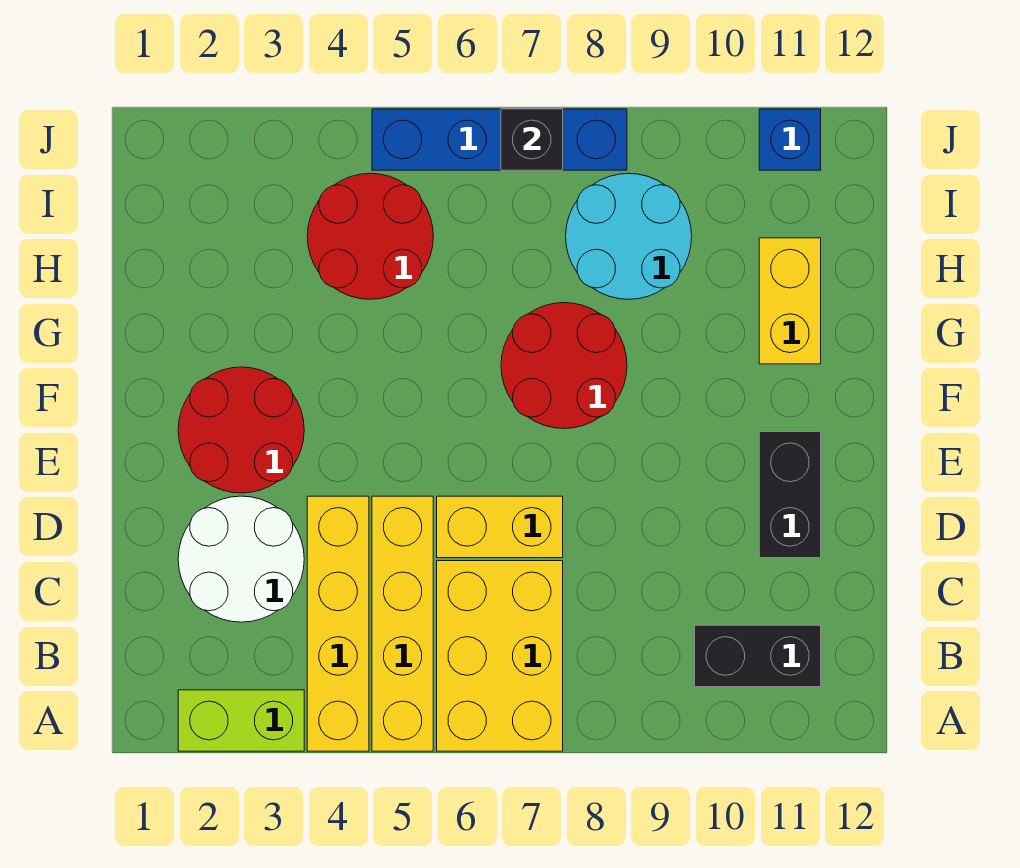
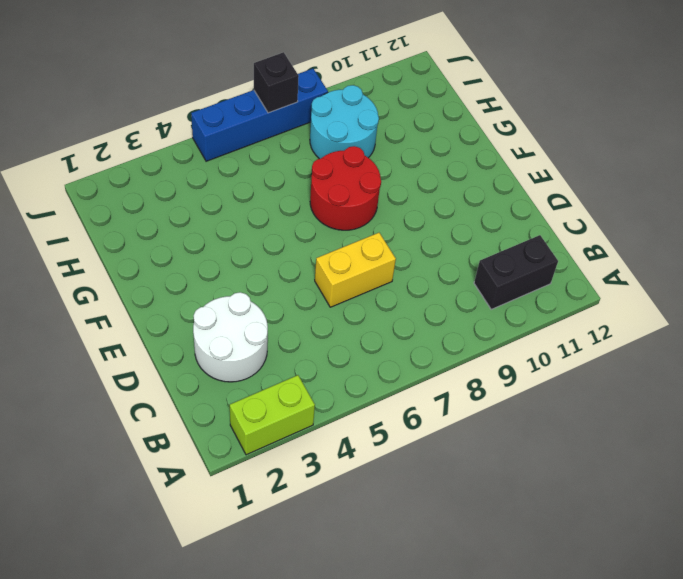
none -> yellow brick A4:D4 level 1
none -> yellow brick A5:D5 level 1
none -> yellow brick A6:C7 level 1

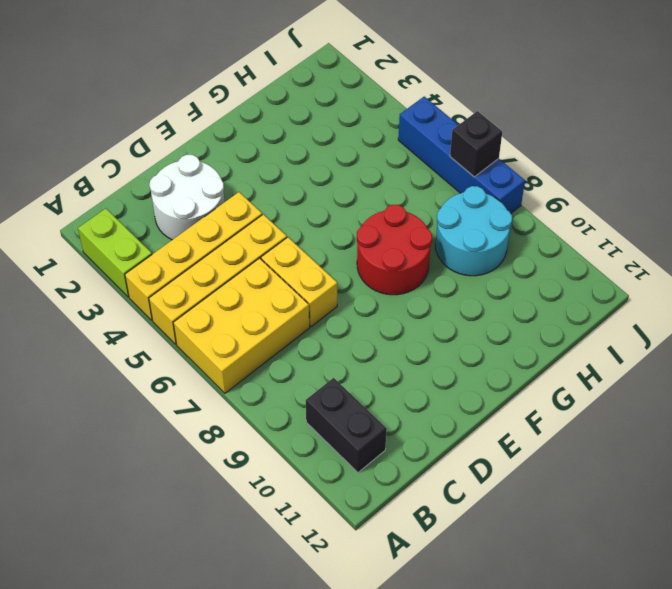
none -> black brick D11:E11 level 1
none -> red round brick E2:F3 level 1
none -> yellow brick G11:H11 level 1

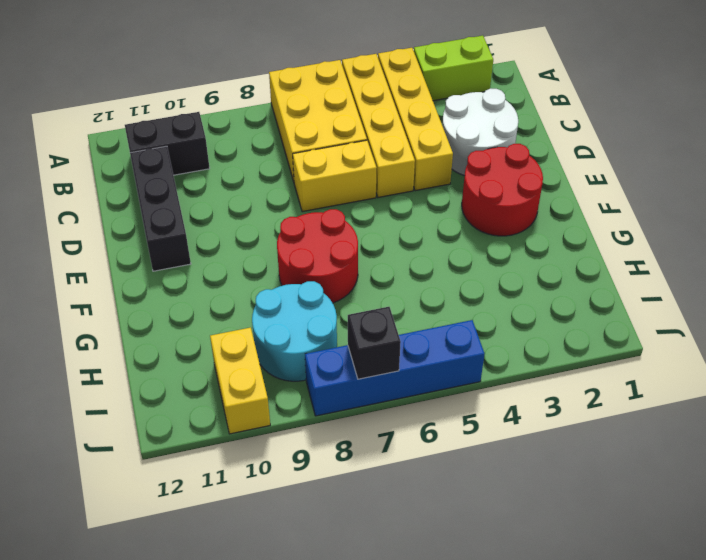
black brick C11:E11 level 1 -> black brick D11:E11 level 1
yellow brick I10:J10 level 1 -> yellow brick G11:H11 level 1
none -> red round brick H4:I5 level 1
none -> blue brick J11 level 1

